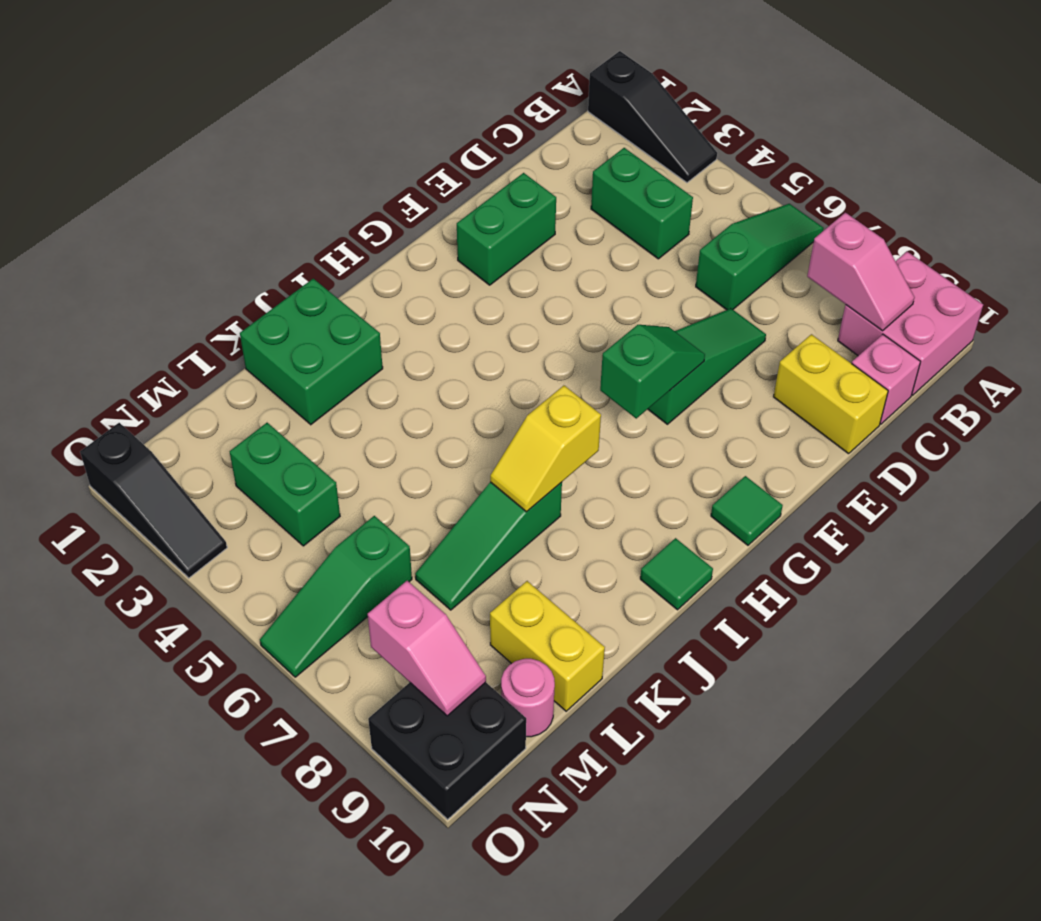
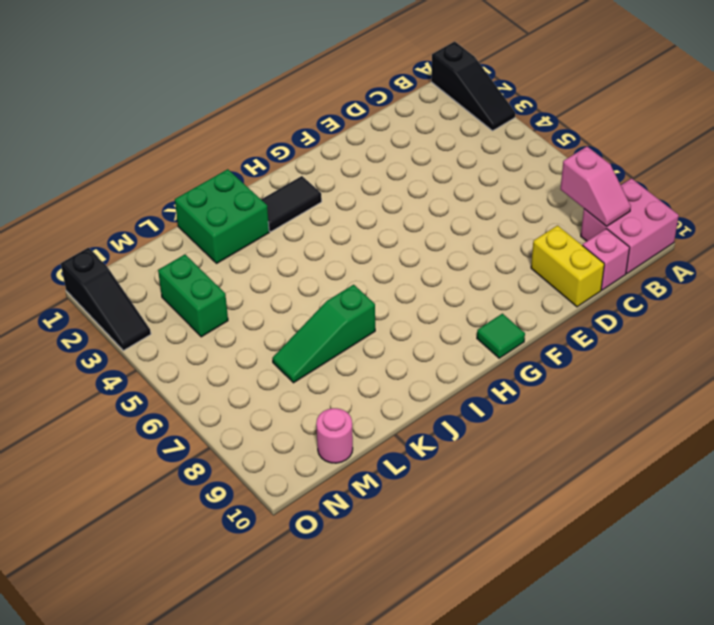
black tile H2:I2 level 1 -> none
none -> green slope A6:C6 level 1 top C
none -> green brick C3:C4 level 1
none -> green slope D7:F7 level 1 top F

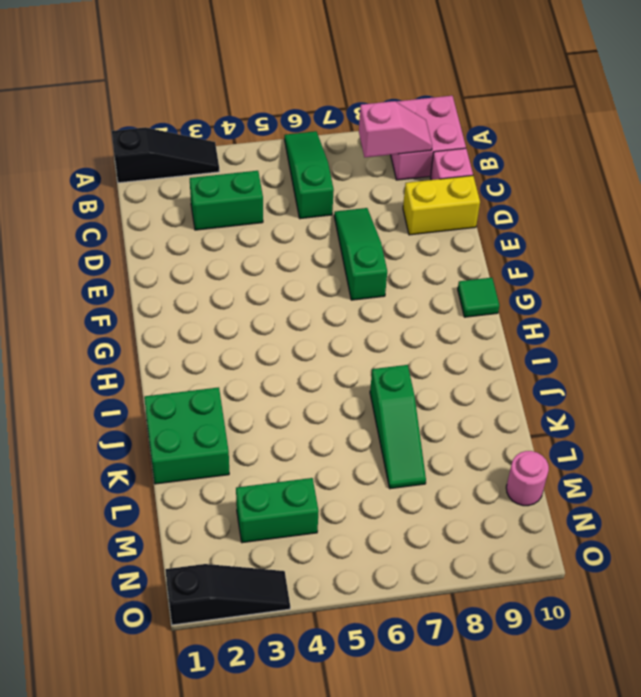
none -> green brick E2:F2 level 1
none -> green tile I10 level 1
none -> yellow brick L9:L10 level 1

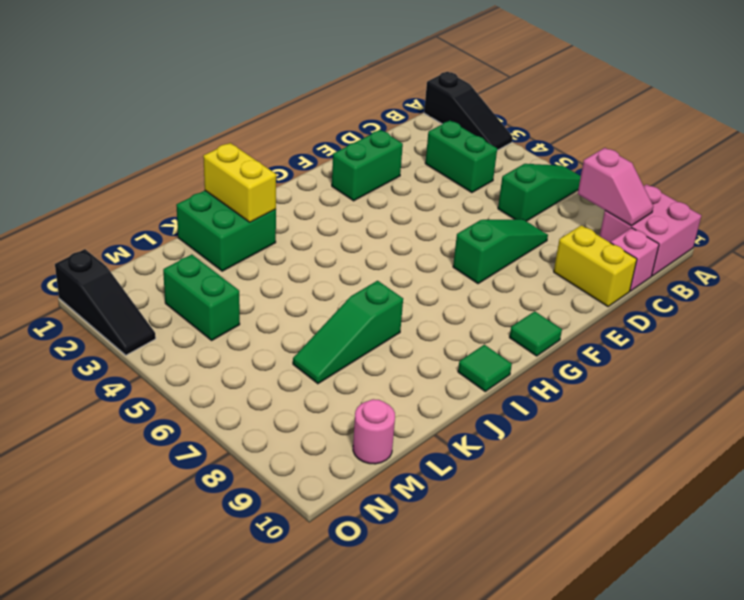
yellow brick J1:J2 level 2 -> yellow brick L9:L10 level 1
none -> green slope M6:O6 level 1 top M
none -> black brick N9:O10 level 1
none -> green slope F7:G7 level 2 top G

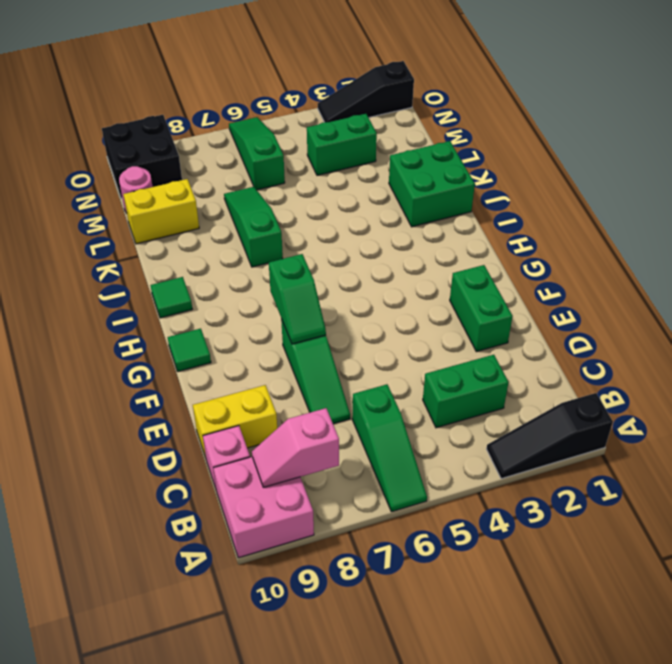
none -> yellow slope I7:J7 level 2 top I
none -> pink slope N8:N9 level 2 top 8

